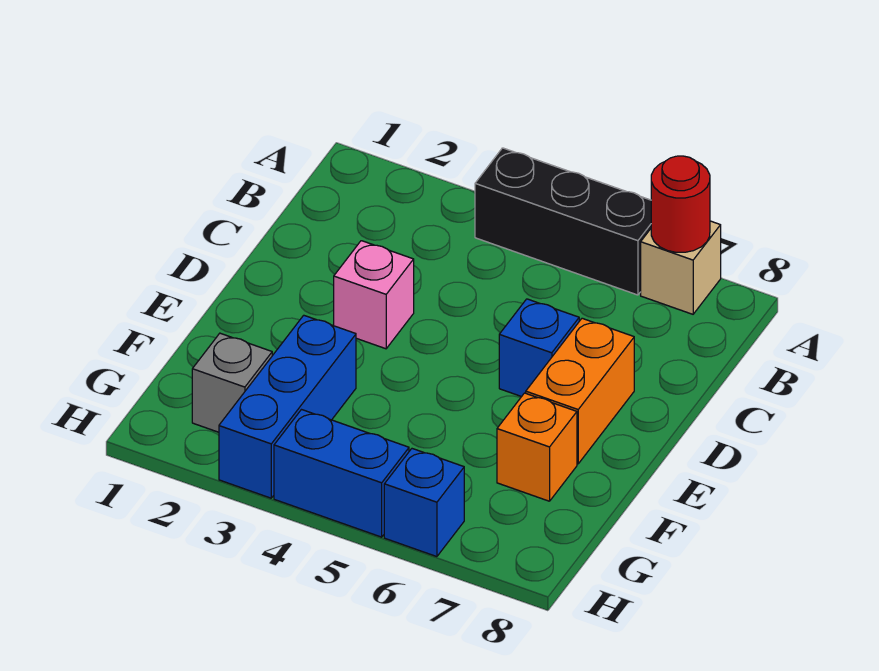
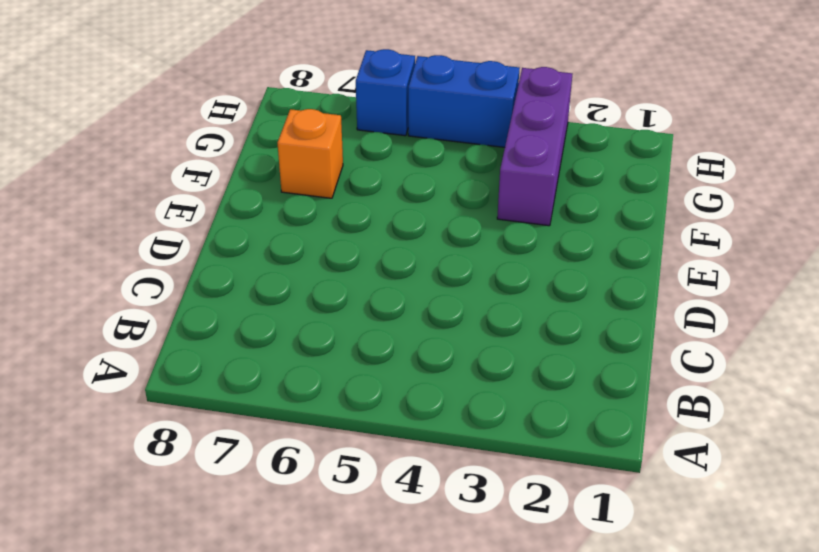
purple brick F3:H3 level 1 -> blue brick F3:H3 level 1
none -> black brick A4:A6 level 1
none -> tan brick A7 level 1

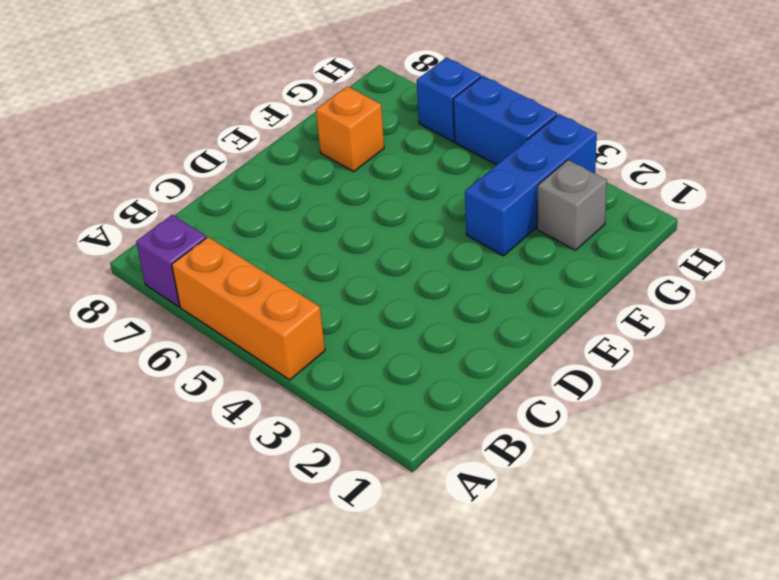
orange brick A4:A6 level 1 -> black brick A4:A6 level 1
purple brick A7 level 1 -> tan brick A7 level 1
none -> pink brick D3 level 1
none -> blue brick D6 level 1

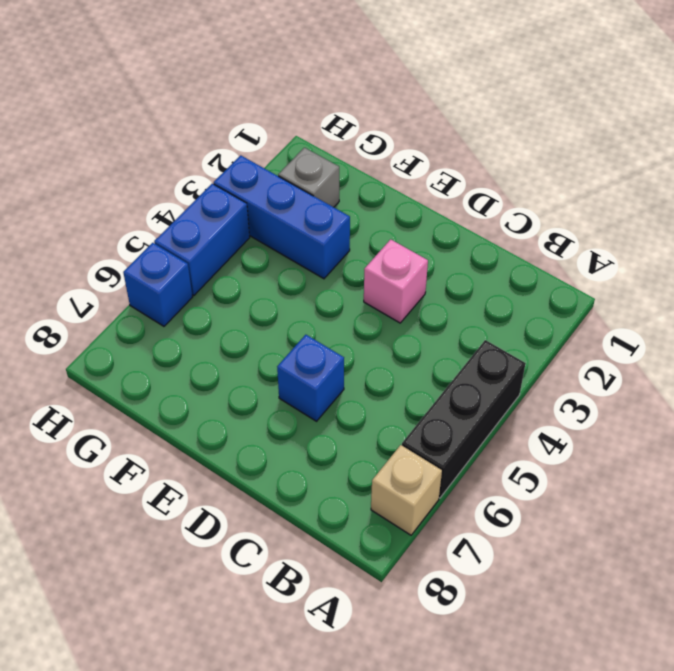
none -> orange brick D7:E7 level 1
none -> orange brick F7 level 1

